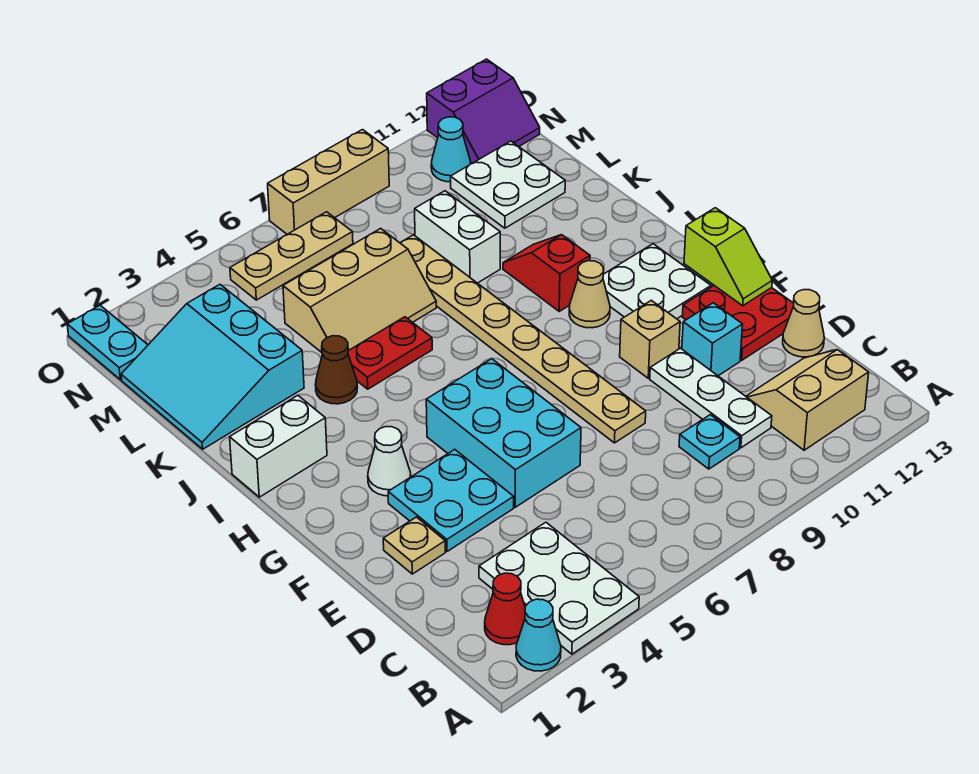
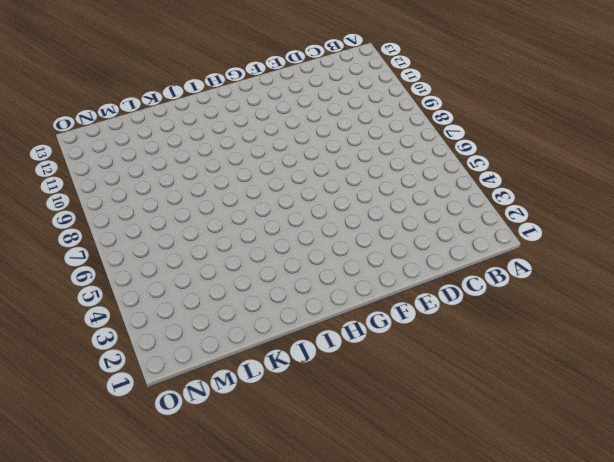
none -> cyan cone A2 level 1
none -> white plate A3:C4 level 1
none -> red cone B2 level 1
none -> tan slope B11:C12 level 1 top B

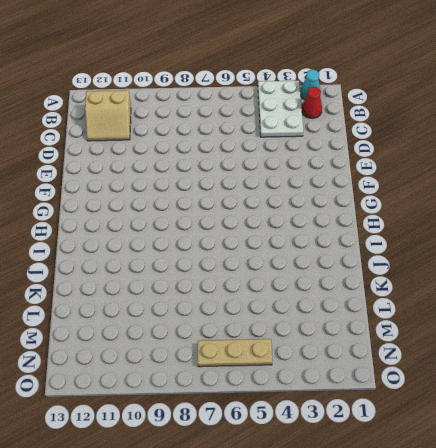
none -> cyan plate C9 level 1
none -> white plate C10:E10 level 1
none -> tan cone D13 level 1
none -> tan plate E2 level 1

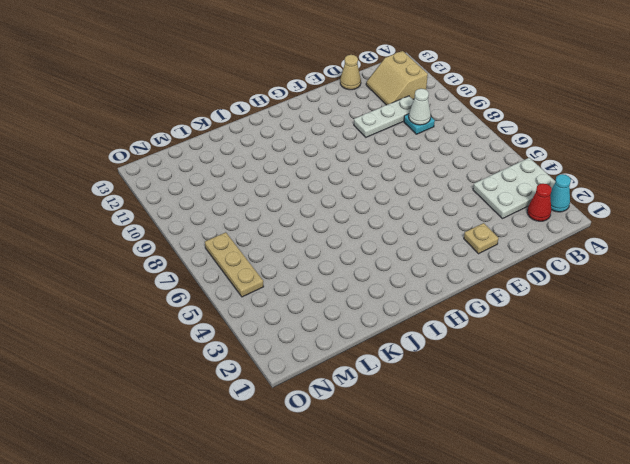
white cone C9 level 2 -> white cone G3 level 1
none -> cyan plate E3:F4 level 1
none -> cyan brick E5:G6 level 1
none -> tan plate E8:L8 level 1
none -> cyan brick E11 level 1

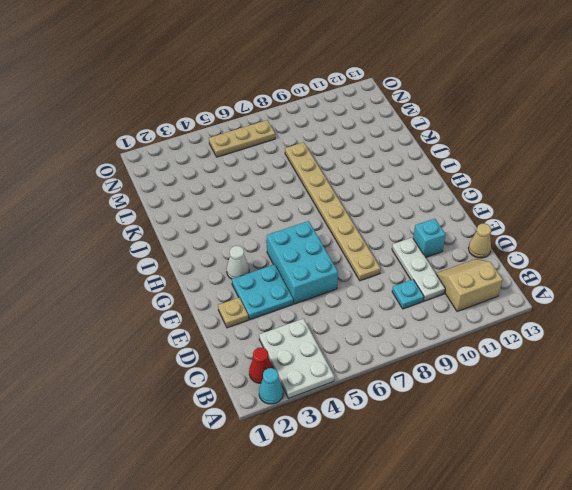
none -> red plate E12:F13 level 1
none -> tan brick F10 level 1
none -> white plate G11:H12 level 1
none -> tan cone H10 level 1

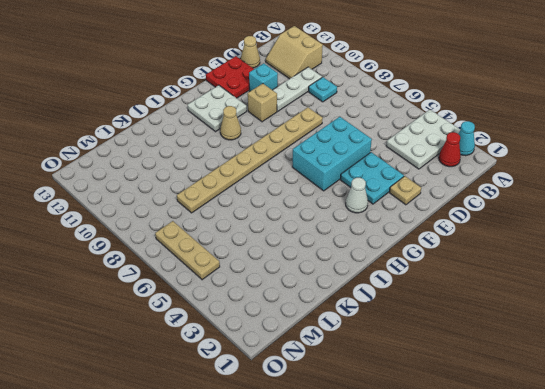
none -> white brick I1:I2 level 1
none -> red slope I10:J10 level 1 top I
none -> brown cone J4 level 1
none -> red plate J5:J6 level 1

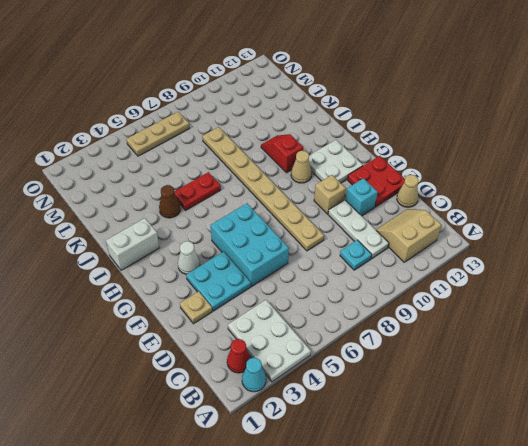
none -> cyan slope K1:M3 level 1 top 3
none -> tan slope K5:L7 level 1 top L
none -> white brick K9:L9 level 1
none -> white plate L11:M12 level 1

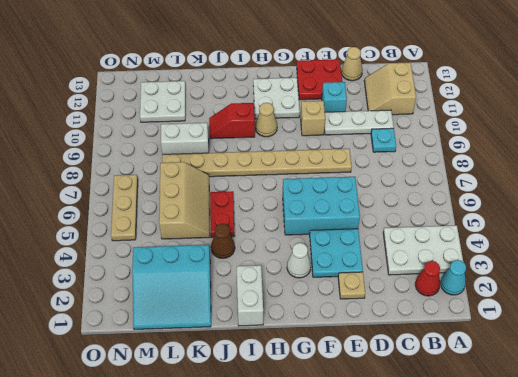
none -> cyan plate N1:O1 level 1
none -> cyan cone N11 level 1
none -> purple slope N12:O13 level 1 top O
none -> tan brick O7:O9 level 1

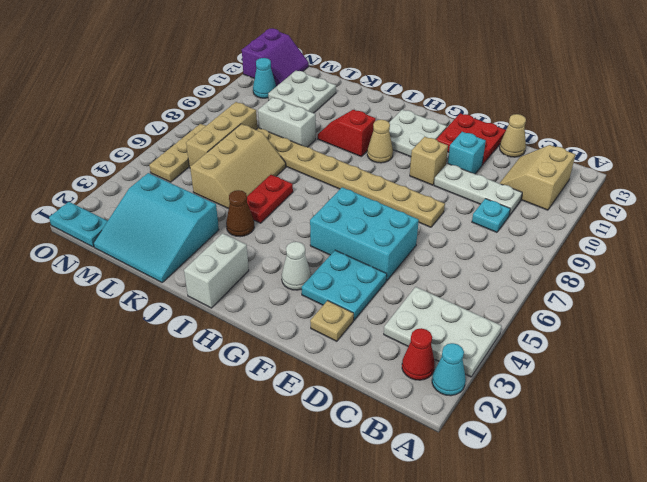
tan brick M6:M8 level 1 -> tan brick O7:O9 level 1
none -> lime slope F13:G13 level 2 top G

